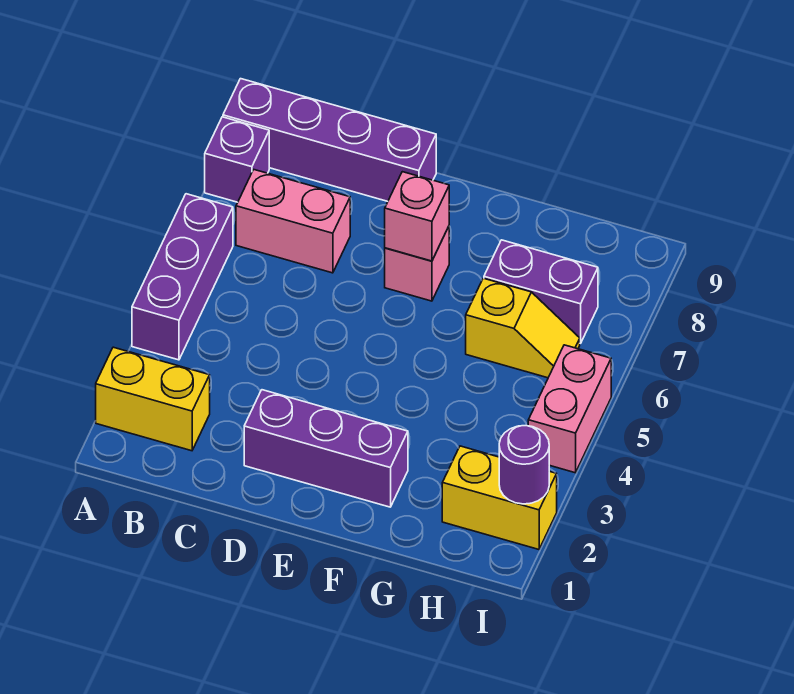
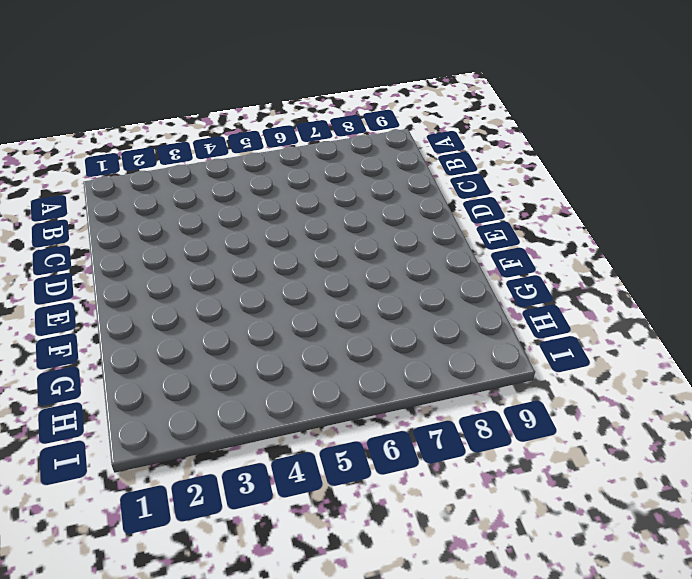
none -> yellow brick A2:B2 level 1
none -> purple brick A4:A6 level 1
none -> purple brick A8 level 1

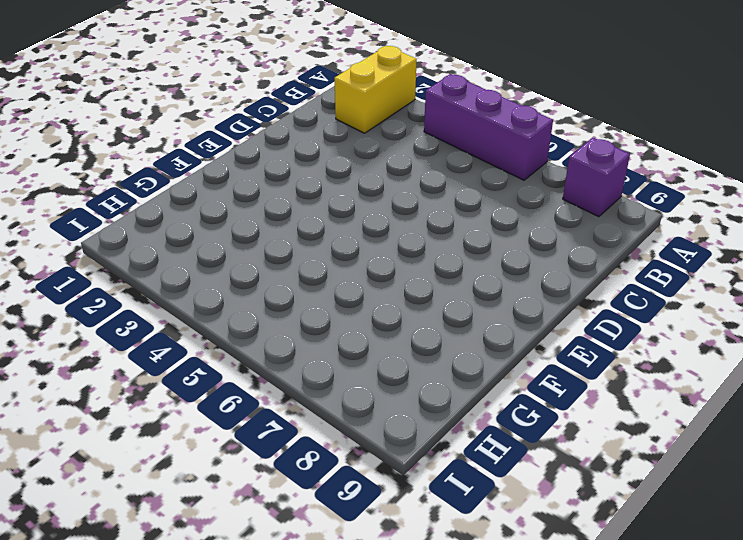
none -> purple brick A9:D9 level 1
none -> pink brick B7:C7 level 1
none -> purple brick D2:F2 level 1

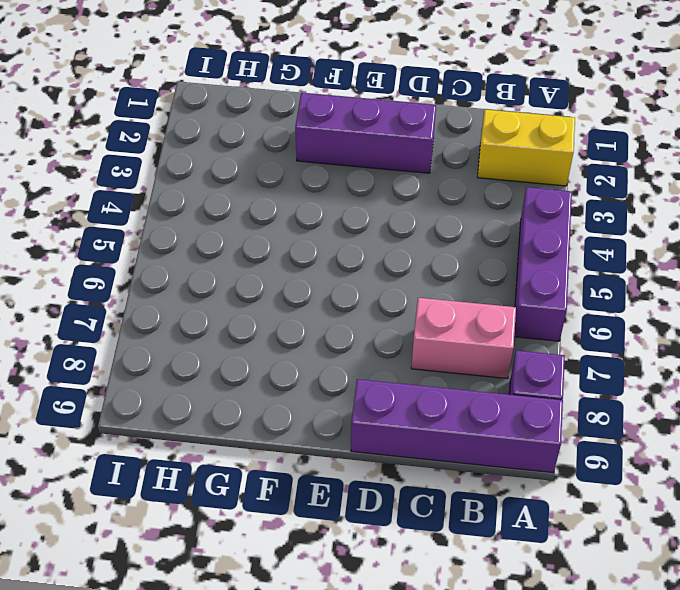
none -> pink brick E7 level 1
none -> yellow slope G6:H6 level 1 top G
none -> purple brick G7:H7 level 1

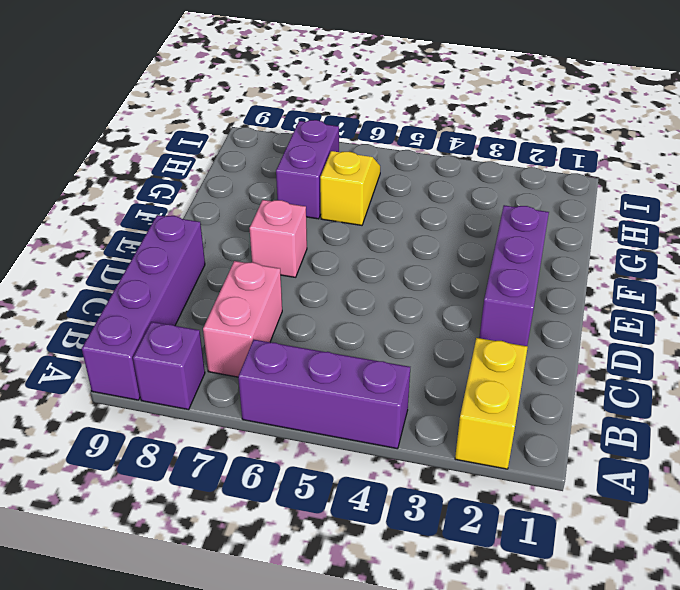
none -> yellow brick H2:I2 level 1
none -> pink brick I4:I5 level 1
none -> pink brick E7 level 2

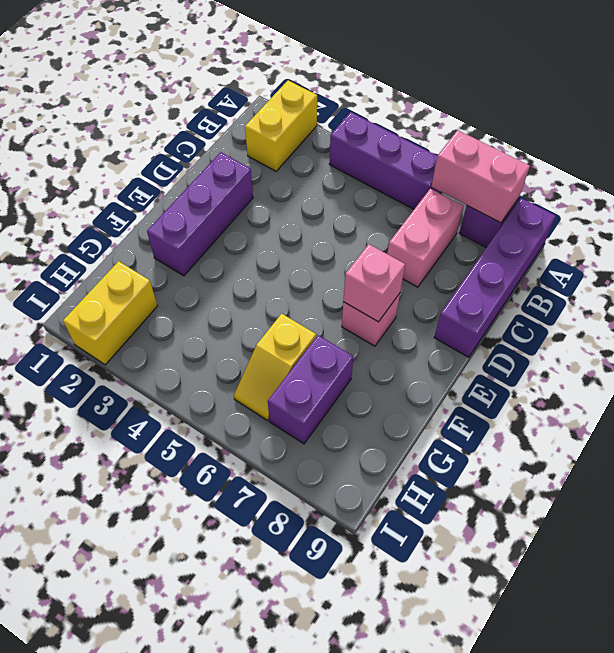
pink brick A7:A8 level 2 -> pink brick I4:I5 level 1
none -> purple round brick I2 level 2

